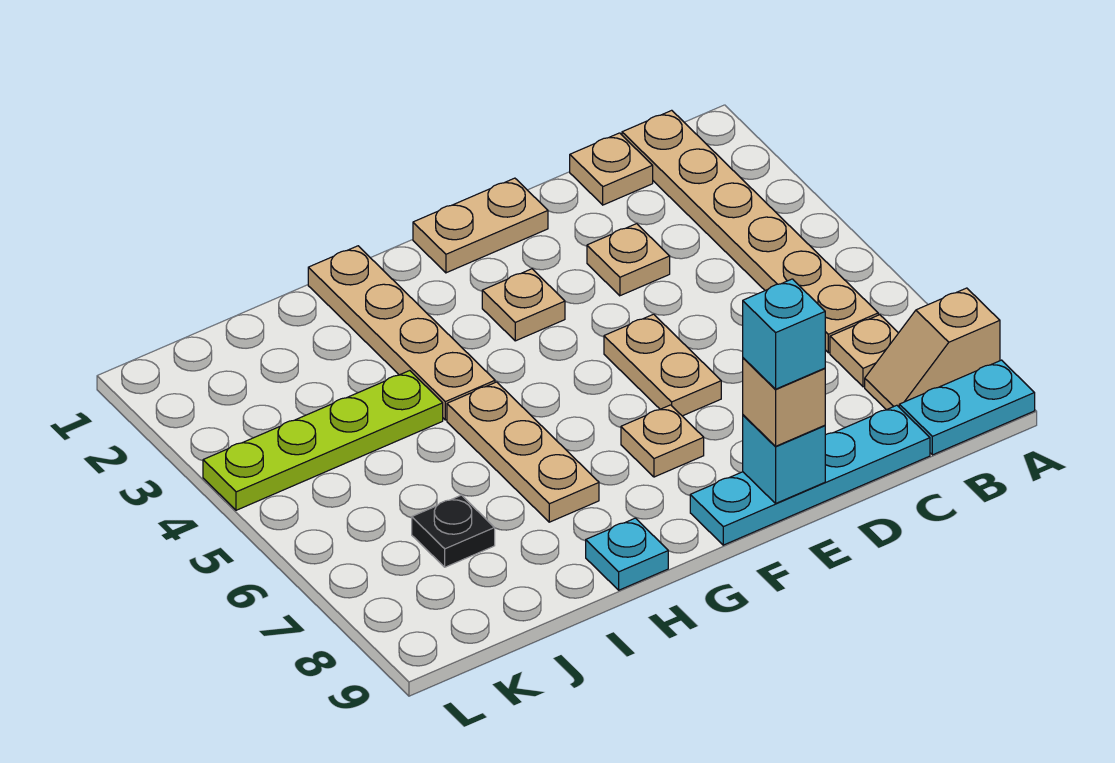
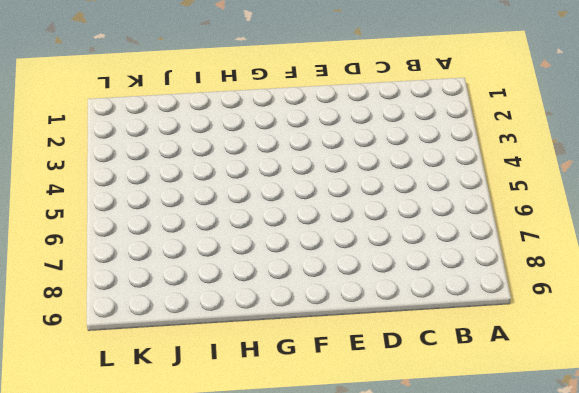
none -> tan slope A8:B8 level 1 top A
none -> cyan plate A9:B9 level 1
none -> tan plate B1:B6 level 1

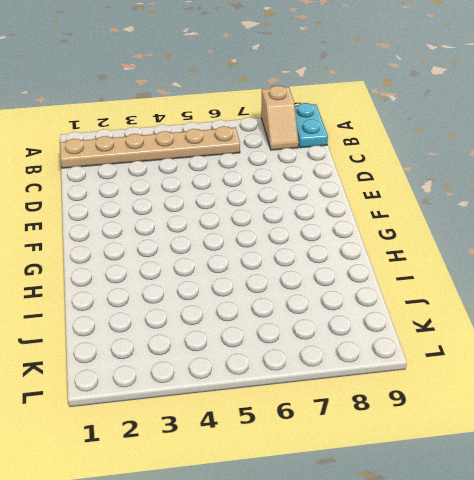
none -> tan plate B7 level 1
none -> tan plate C1 level 1
none -> cyan plate C9:F9 level 1

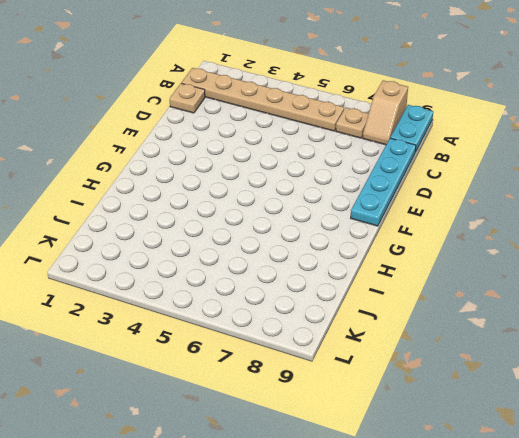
none -> tan plate D3 level 1
none -> tan plate E1:F1 level 1
none -> tan plate E5:E6 level 1

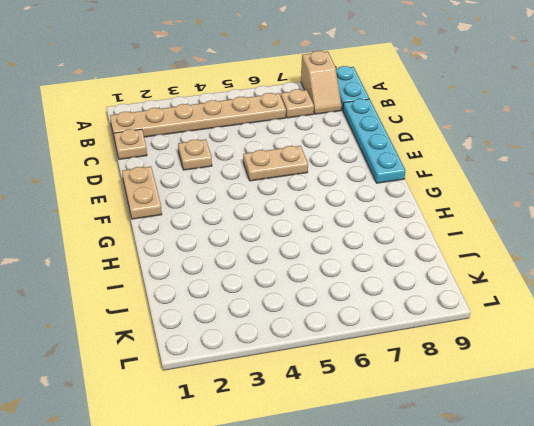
none -> tan plate F3 level 1
none -> tan plate F7 level 1
none -> tan plate H1:H4 level 1

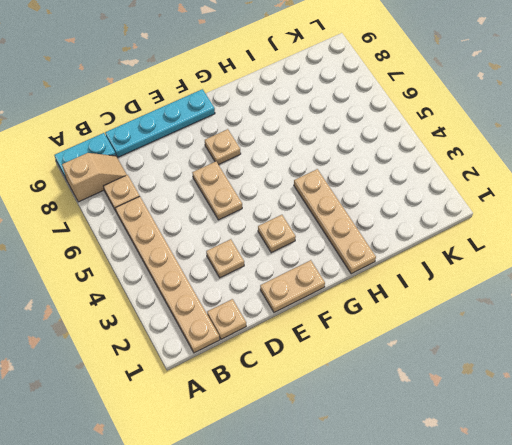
none -> tan plate H5:H7 level 1
none -> cyan plate H9 level 1
none -> lime plate I4:L4 level 1

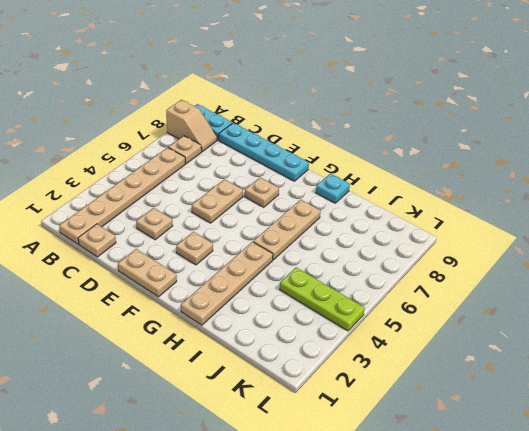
lime plate J4:L4 level 1 -> lime plate I4:L4 level 1
none -> black plate J7 level 1
none -> cyan brick E9 level 2
none -> tan brick E9 level 3

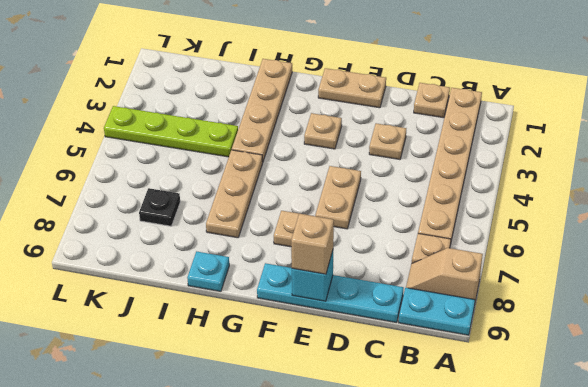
none -> cyan brick E9 level 4

